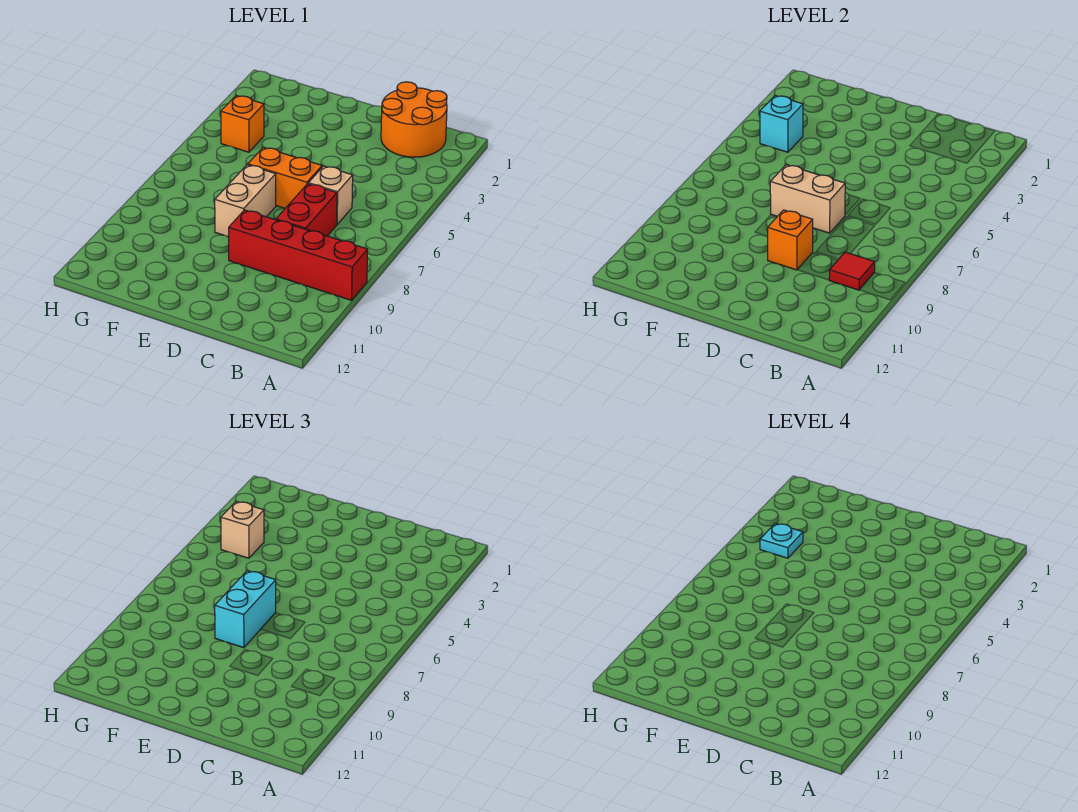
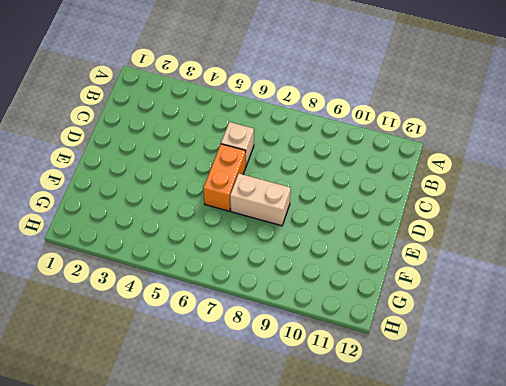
none -> red brick A9:D9 level 1
none -> orange round brick B1:C2 level 1
none -> red brick C7:C8 level 1

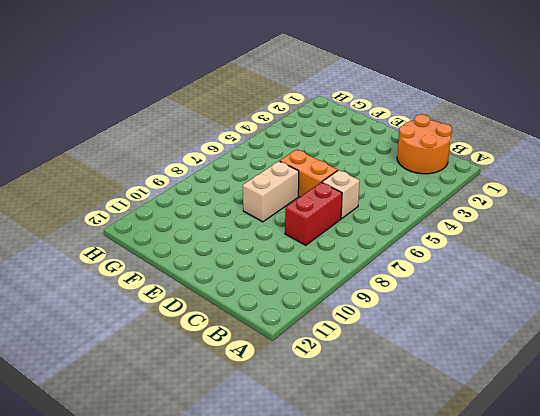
none -> red brick A9:D9 level 1
none -> orange brick G4 level 1
none -> red tile B9 level 2

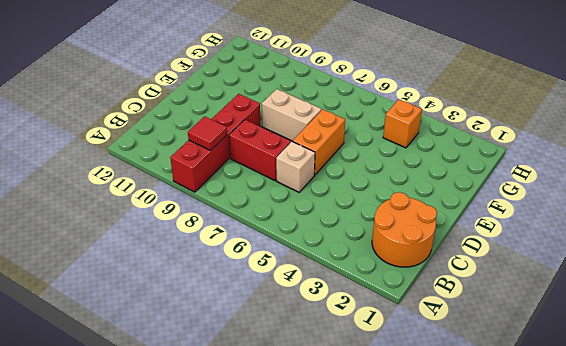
none -> tan brick D7:E7 level 2
none -> orange brick D9 level 2
none -> cyan brick G4 level 2

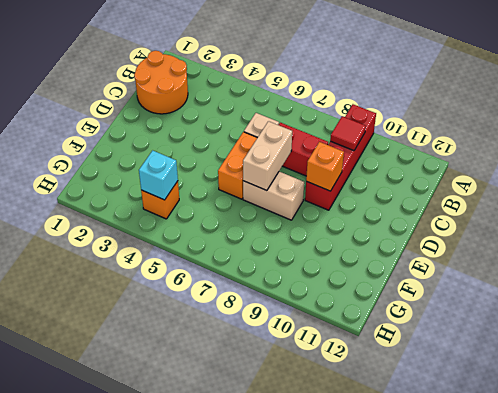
none -> cyan brick E7:E8 level 3
none -> tan brick G4 level 3
none -> cyan plate G4 level 4

